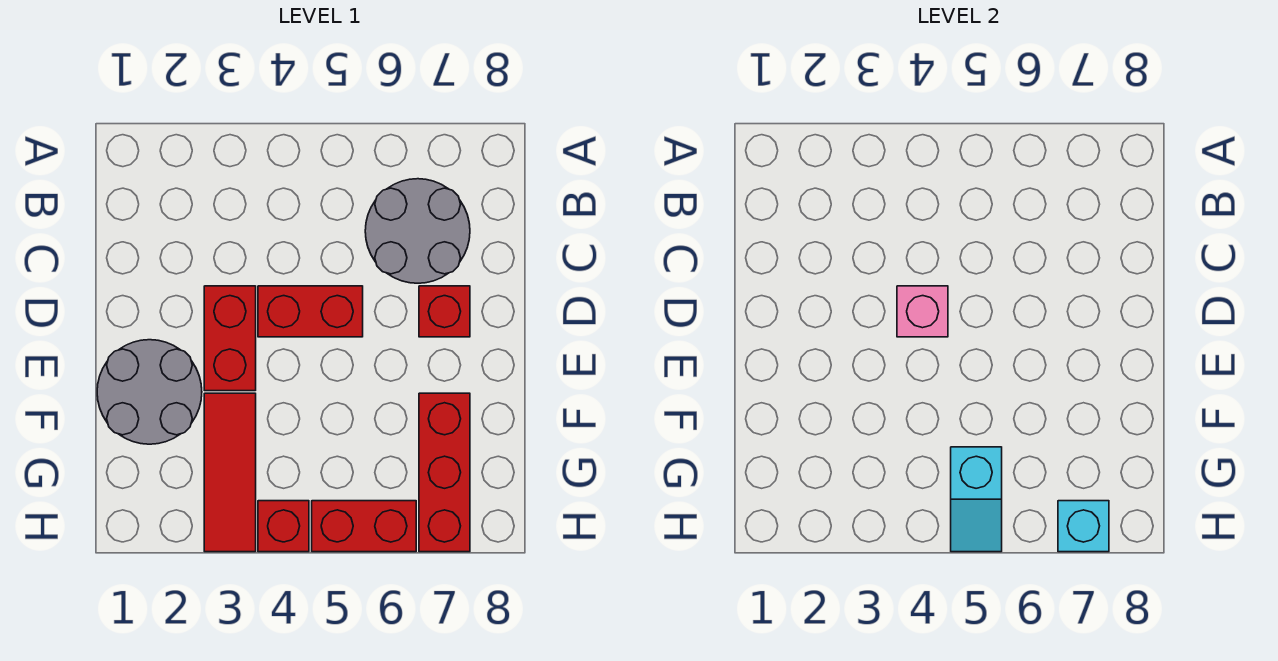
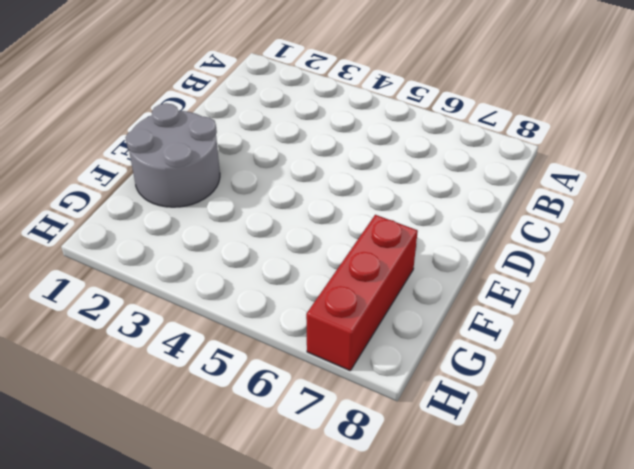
none -> grey round brick B6:C7 level 1
none -> red brick D3:E3 level 1
none -> red brick D4:D5 level 1

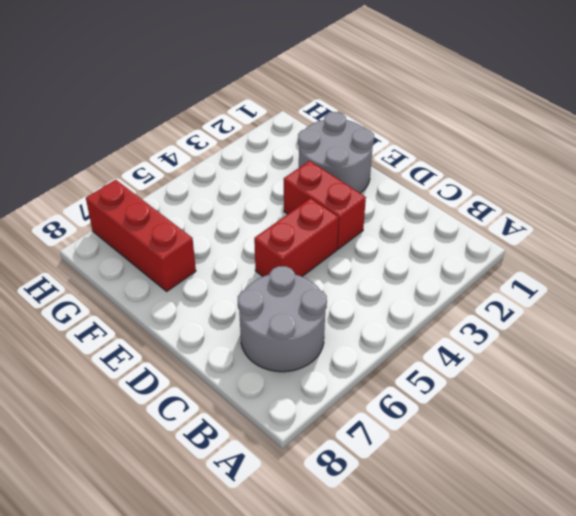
none -> red brick D7 level 1
none -> red tile F3:H3 level 1
none -> red brick H4 level 1

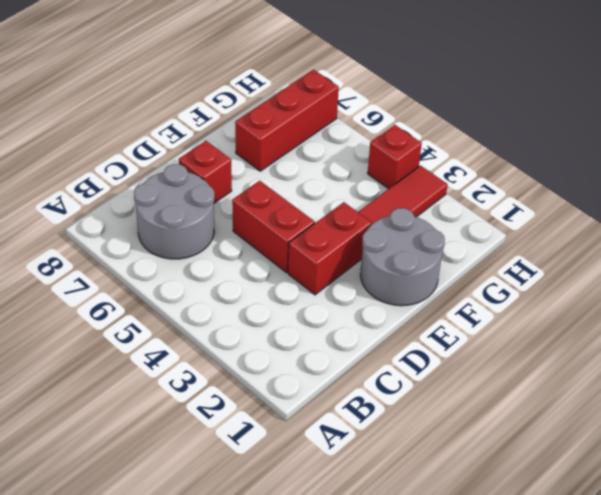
none -> red brick H5:H6 level 1
none -> pink brick D4 level 2
none -> cyan slope G5:H5 level 2 top G

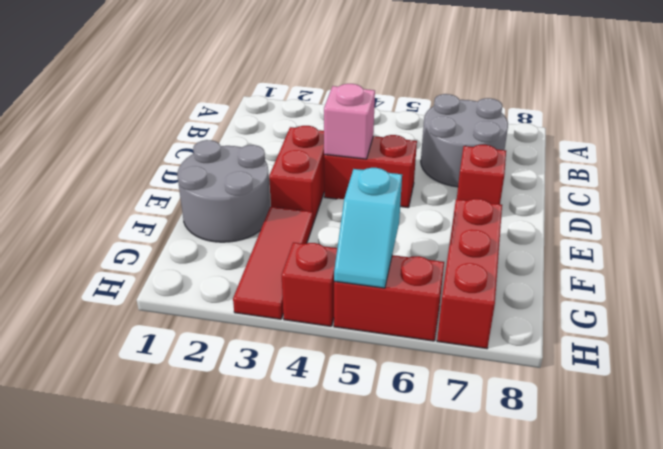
none -> cyan brick H7 level 2

